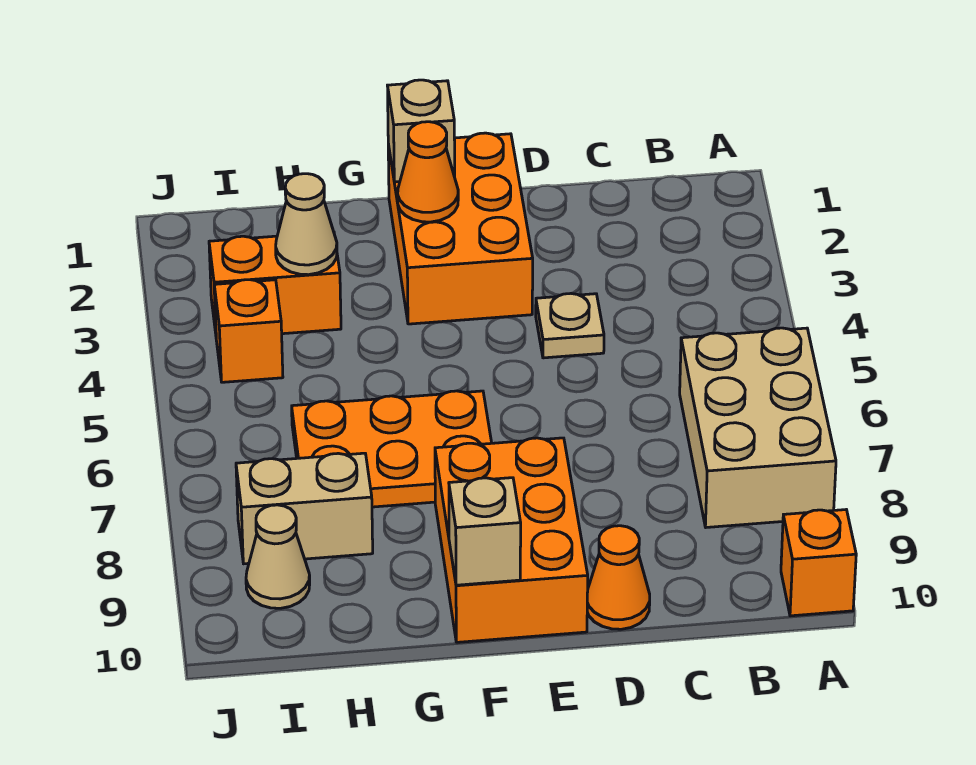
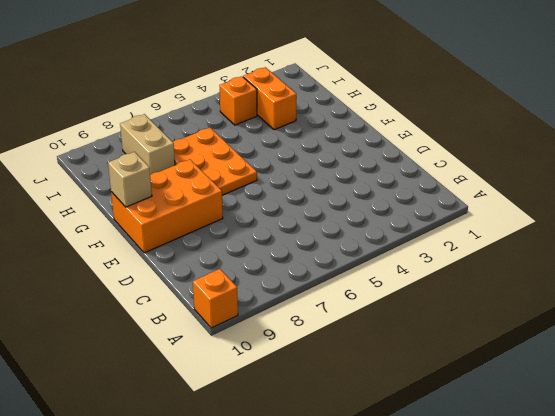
none -> tan brick A6:B8 level 1
none -> tan plate D4 level 1
none -> orange cone D10 level 1

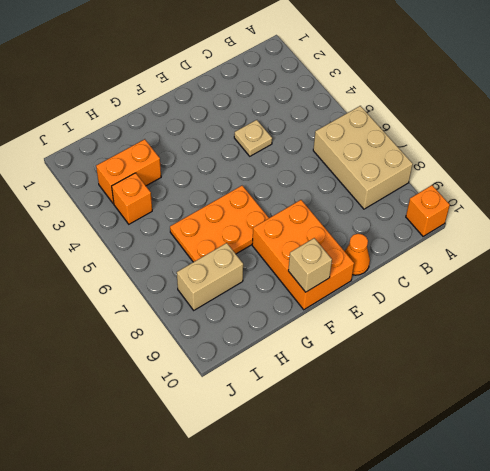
none -> orange brick E1:F3 level 1
none -> tan cone I9 level 1
none -> tan brick F1 level 2

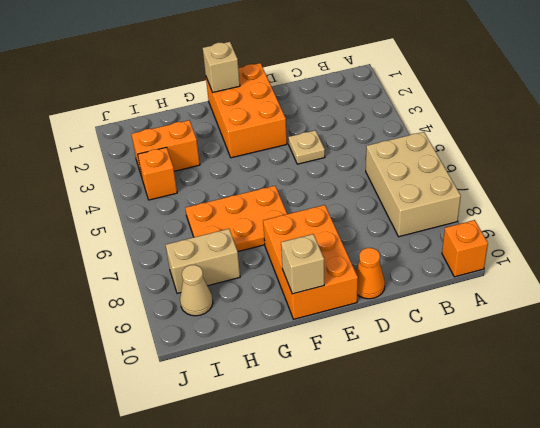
none -> orange cone F2 level 2
none -> tan cone H3 level 2

